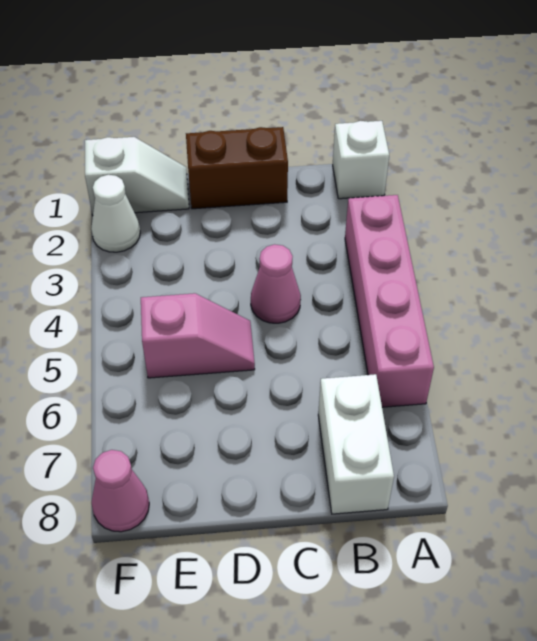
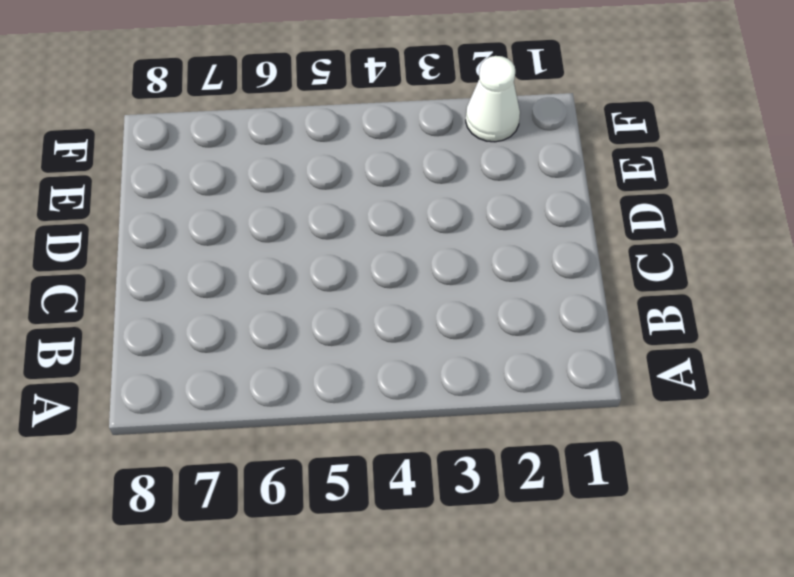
none -> white brick A1 level 1
none -> pink brick A3:A6 level 1

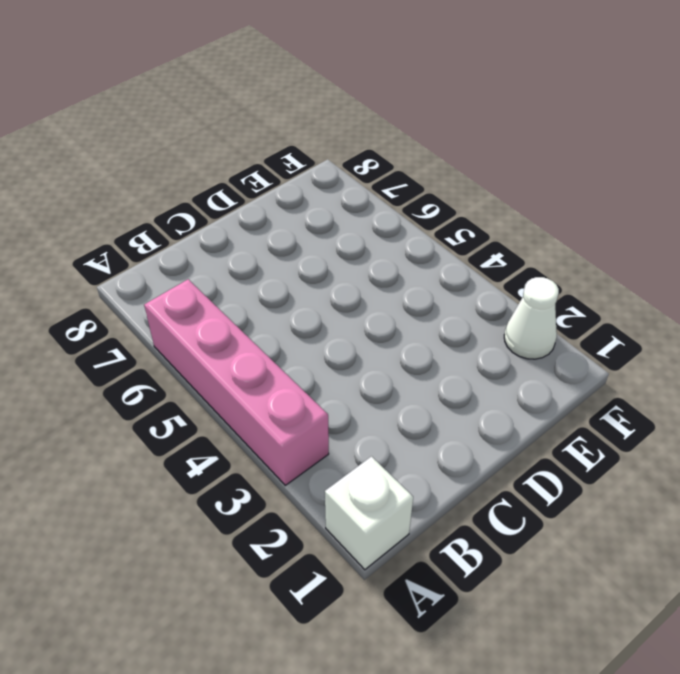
none -> white brick B7:B8 level 1
none -> brown brick C1:D1 level 1

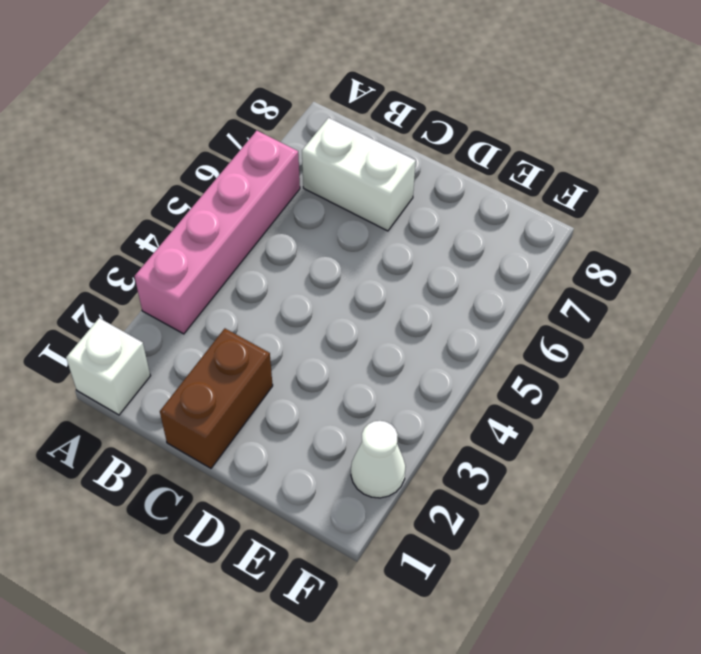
white brick B7:C7 level 1 -> white brick B7:B8 level 1
brown brick C1:C2 level 1 -> brown brick C1:D1 level 1
none -> pink cone C4 level 1
none -> pink slope D5:E5 level 1 top E

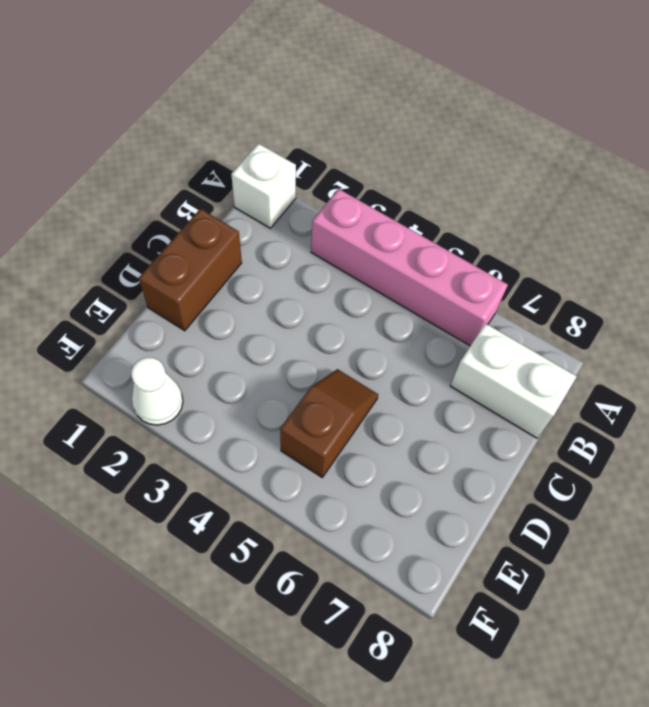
brown slope D5:E5 level 1 top E -> pink slope D5:E5 level 1 top E
none -> pink cone C4 level 1
none -> white slope E1:F1 level 1 top F

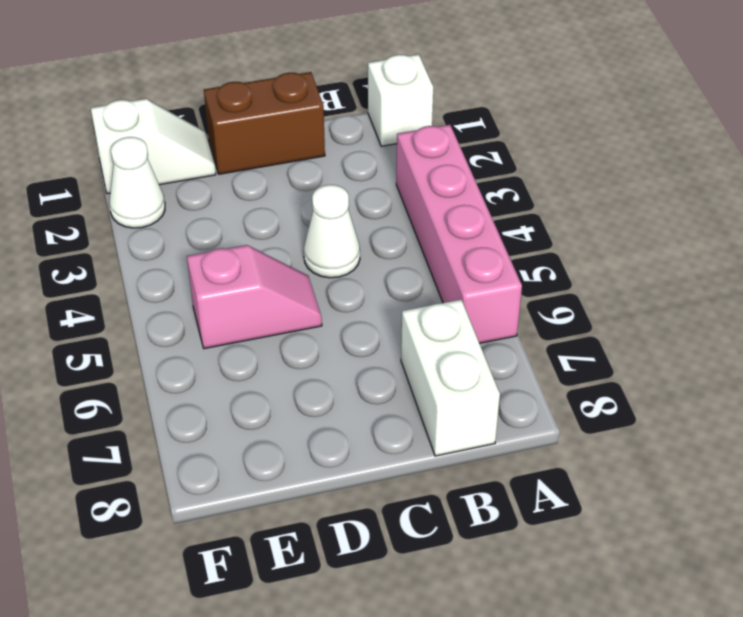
white cone C4 level 1 -> pink cone C4 level 1
none -> pink cone F8 level 1

